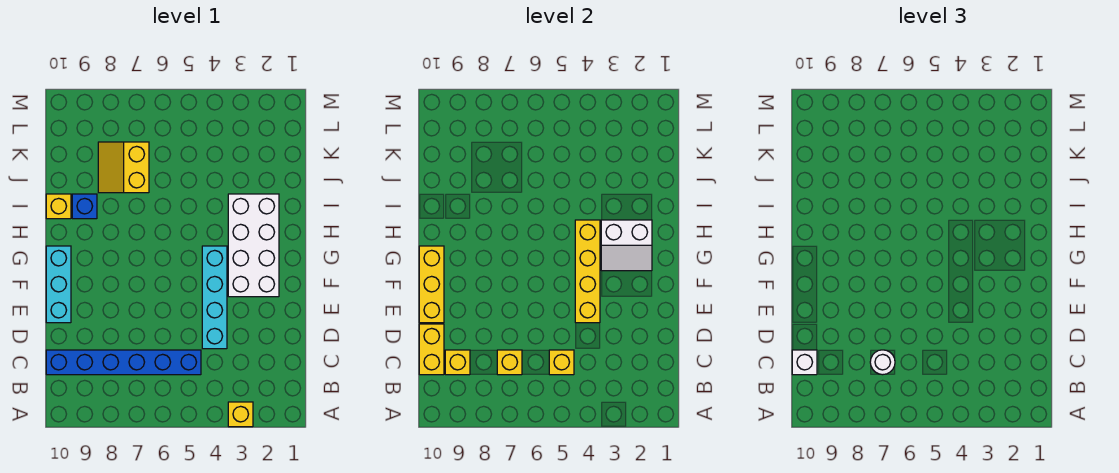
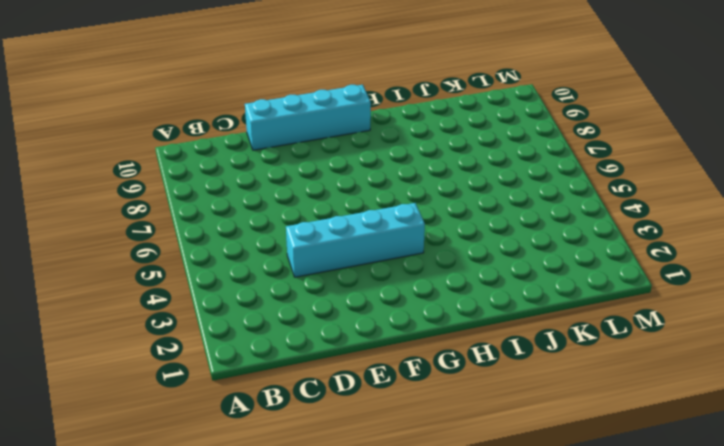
cyan brick D10:G10 level 1 -> cyan brick E10:G10 level 1
none -> yellow brick A3 level 1
none -> blue brick C5:C10 level 1
none -> white brick F2:I3 level 1

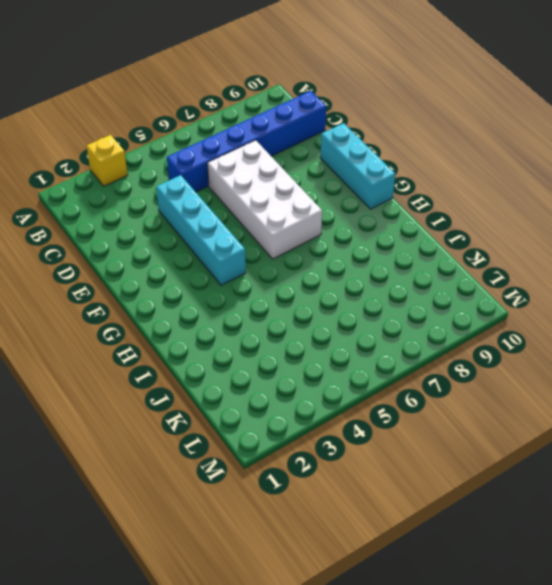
white brick D6:G7 level 1 -> white brick F2:I3 level 1
none -> blue brick I9 level 1
none -> yellow brick I10 level 1
none -> yellow slope J7:K8 level 1 top 7

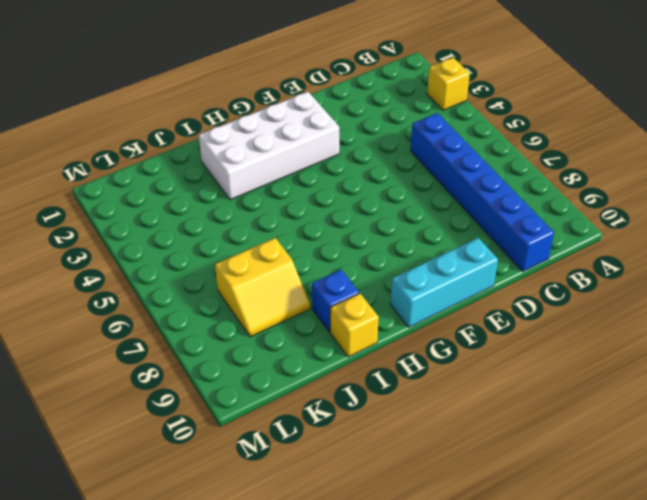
none -> cyan brick D4:G4 level 1
none -> yellow brick C5 level 2
none -> yellow brick C7 level 2

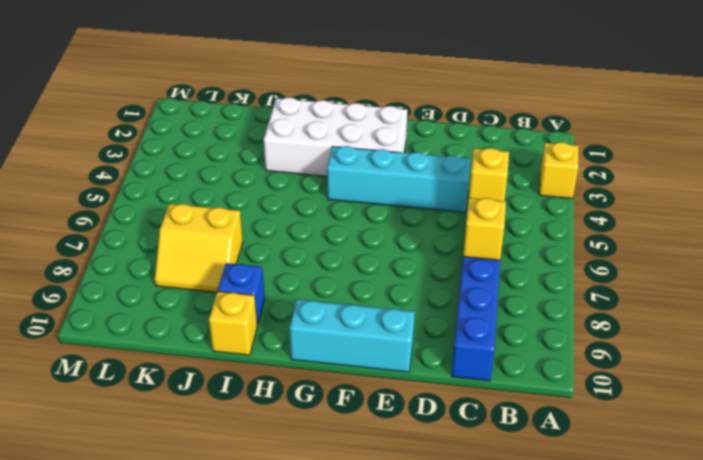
none -> yellow brick C9 level 2
none -> yellow brick C10:D10 level 2
none -> yellow brick E4:H4 level 2

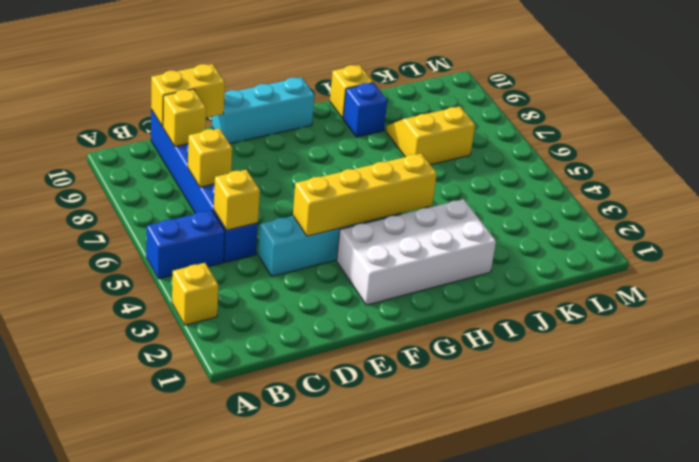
blue brick A5:B5 level 1 -> none
none -> yellow brick E10:G10 level 2
none -> white slope G2:H3 level 2 top H
none -> white round brick C7 level 3

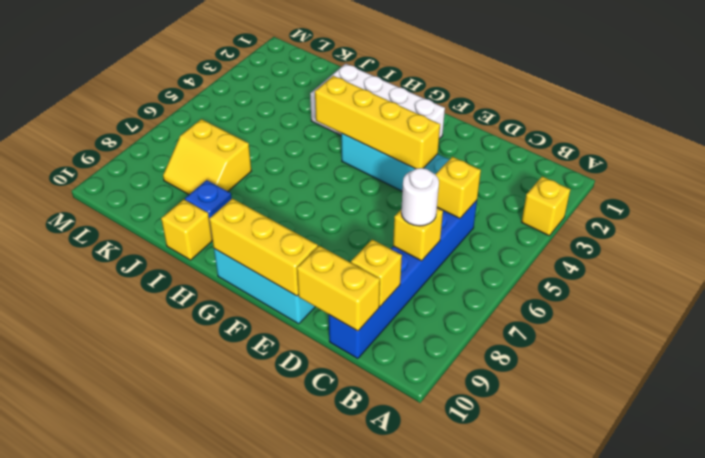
none -> white slope G2:H3 level 2 top H
none -> white brick C10 level 3

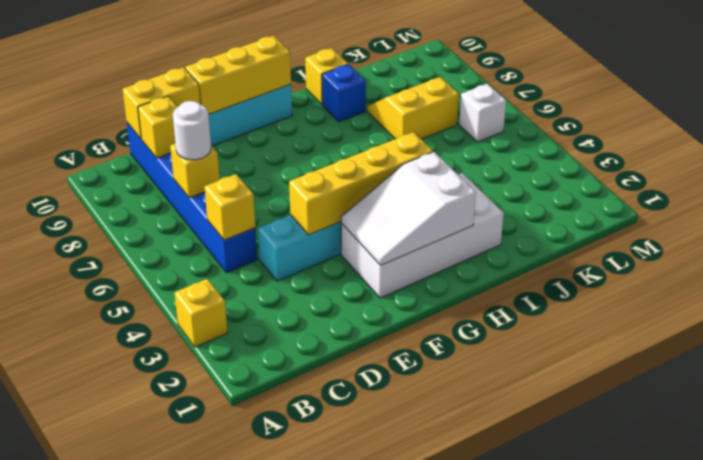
white slope F2:H3 level 2 top H -> white slope G2:H3 level 2 top H
white brick L6 level 1 -> white brick C10 level 3

